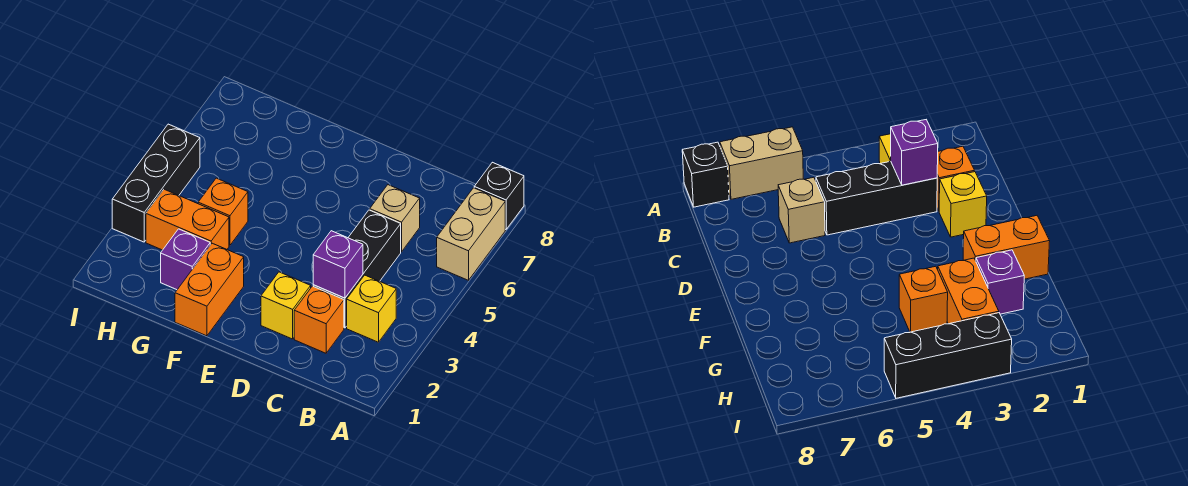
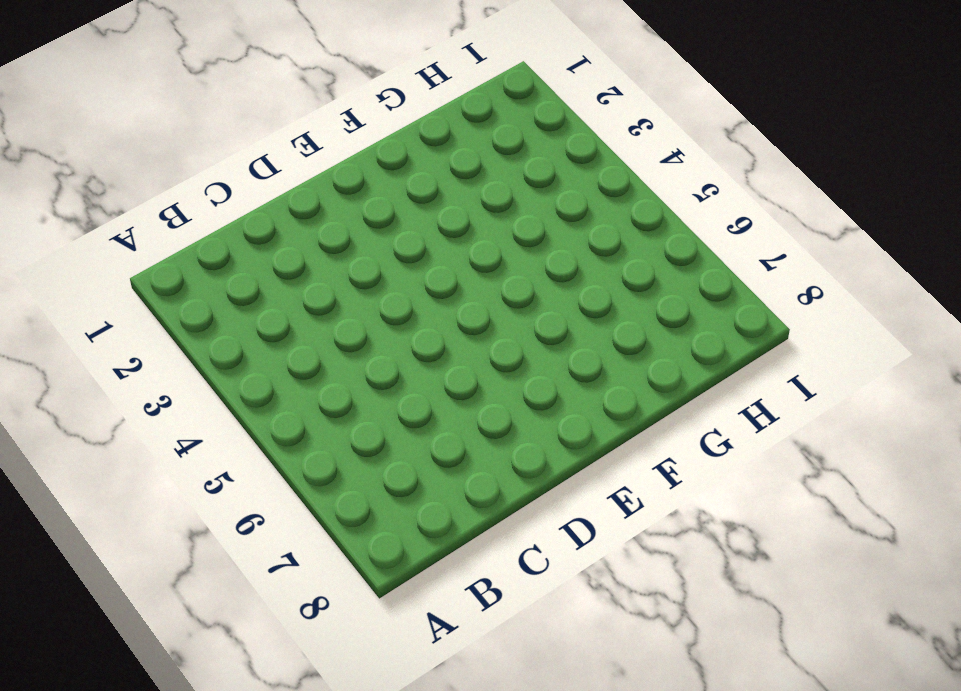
none -> tan brick A6:A7 level 1
none -> black brick A8 level 1
none -> yellow brick B3 level 1

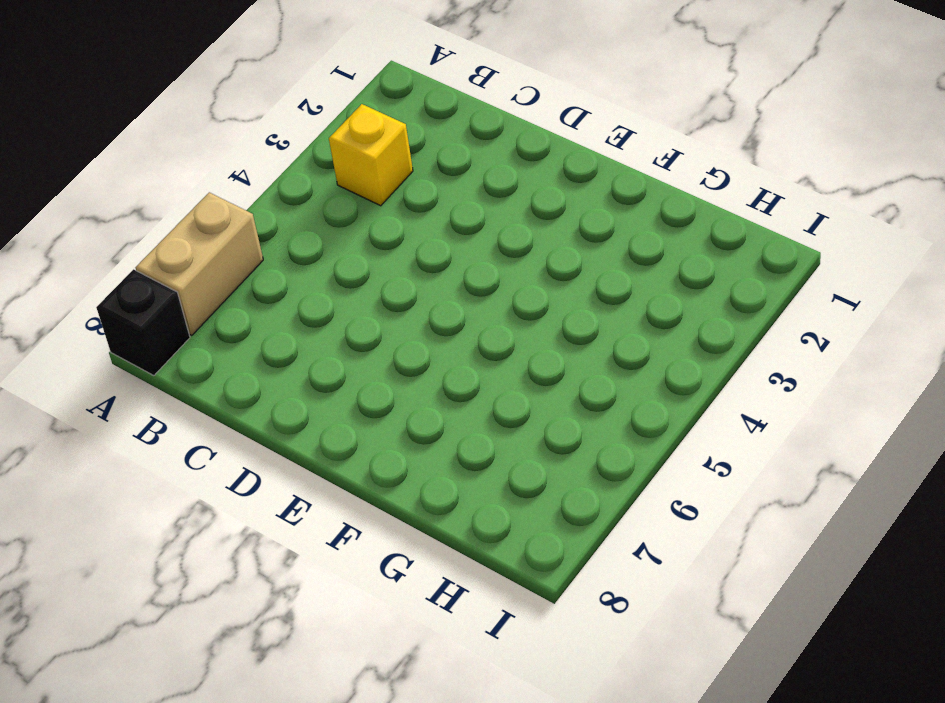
none -> orange brick C2 level 1
none -> black brick C3:C5 level 1
none -> tan brick C6 level 1

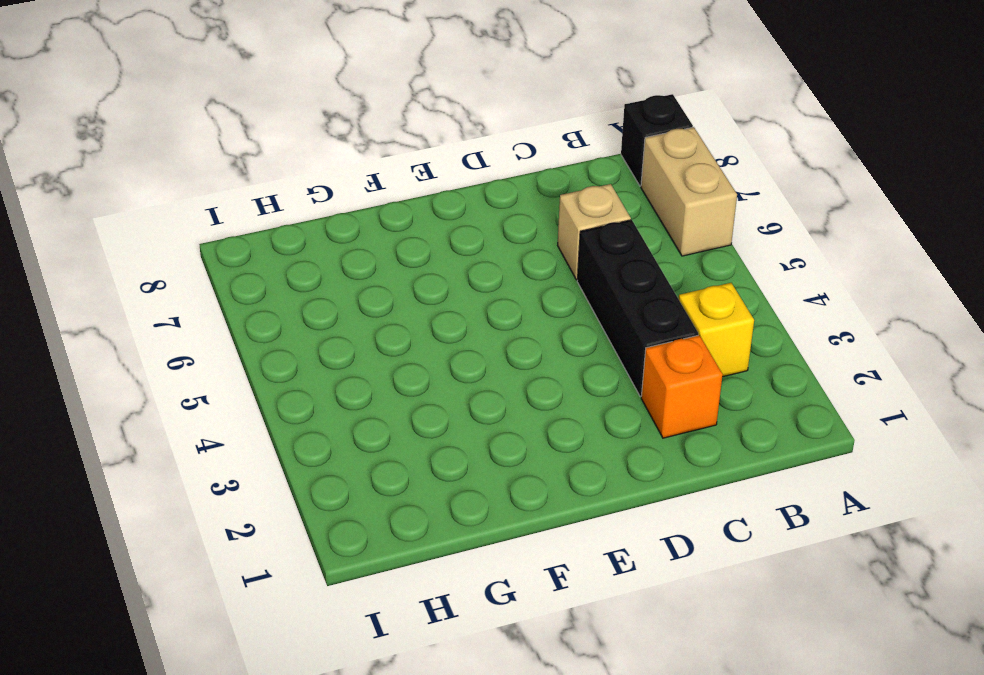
none -> yellow brick D2 level 1
none -> orange brick F1:F2 level 1
none -> purple brick G2 level 1

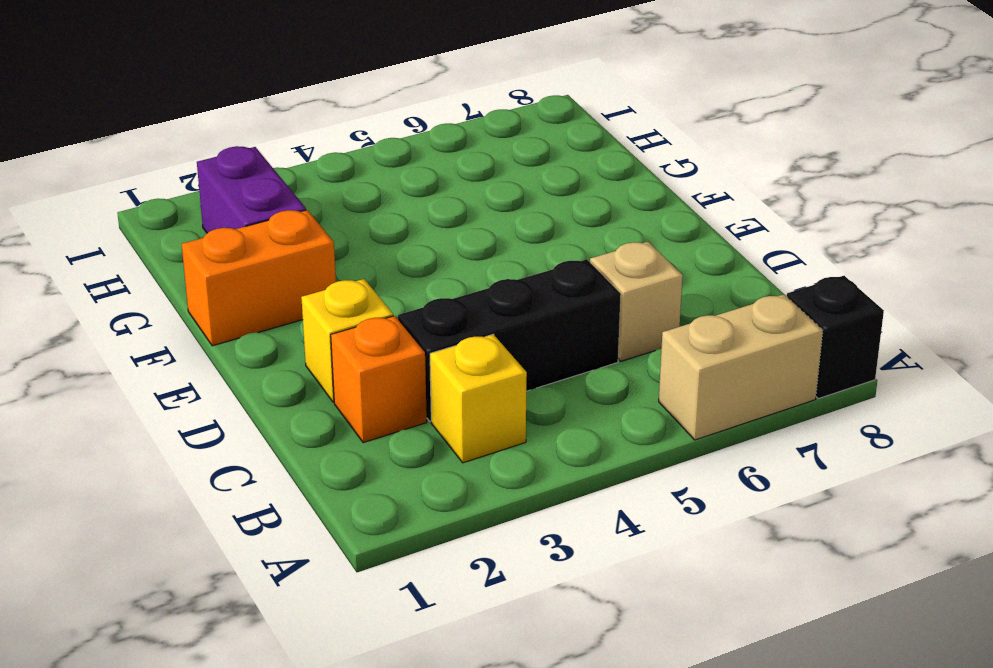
purple brick G2:H2 level 1 -> purple brick G2 level 1
none -> orange brick G3:H3 level 1
none -> orange brick G4 level 1
none -> black brick I3:I5 level 1

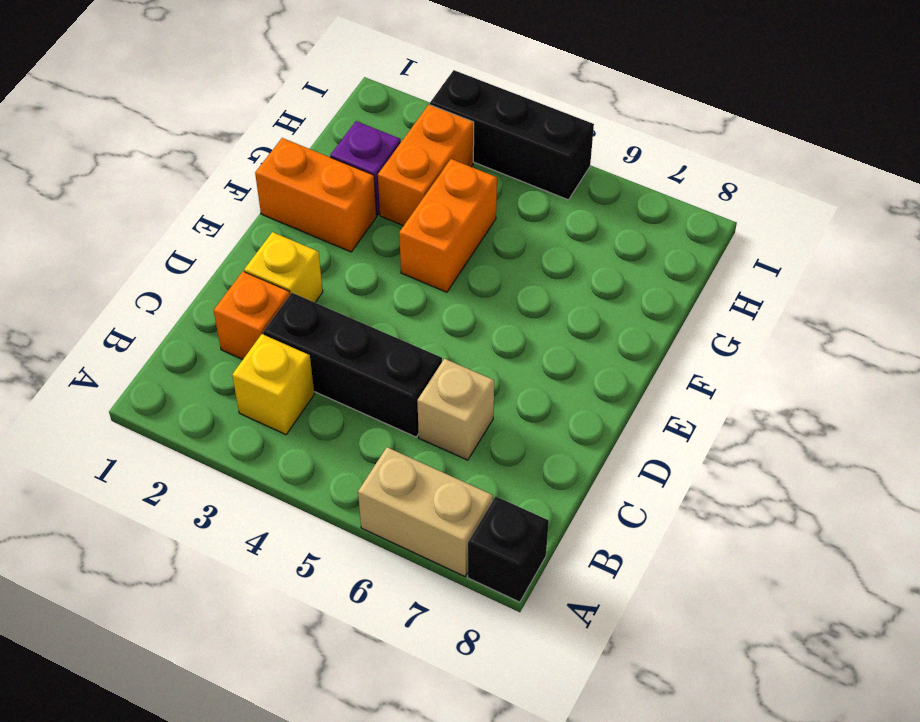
orange brick F4:G4 level 1 -> orange brick G4 level 1
none -> purple brick C3 level 2

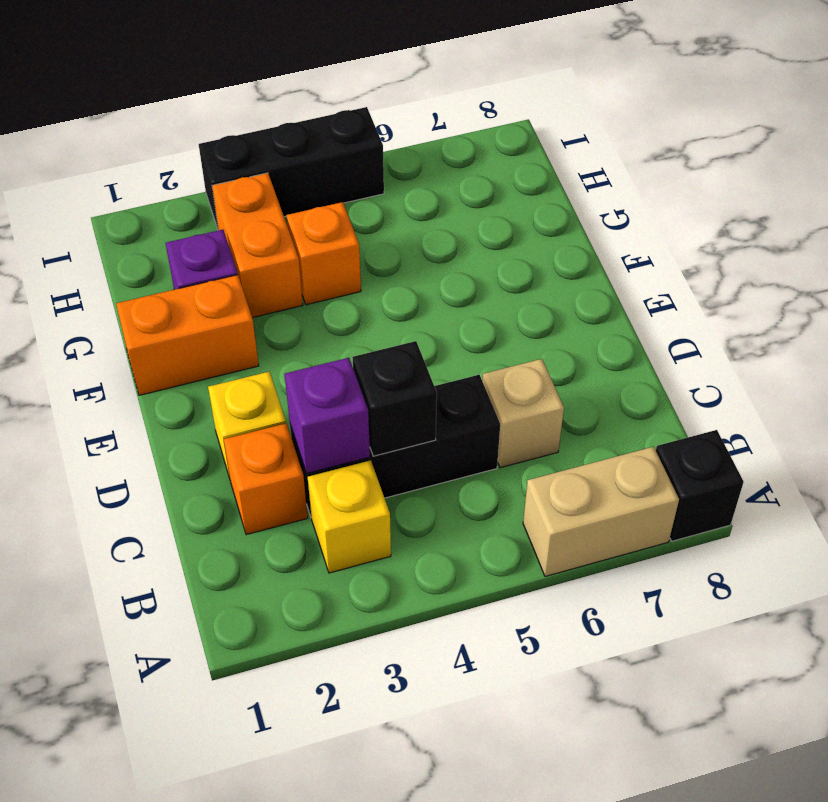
black brick C4 level 2 -> none

